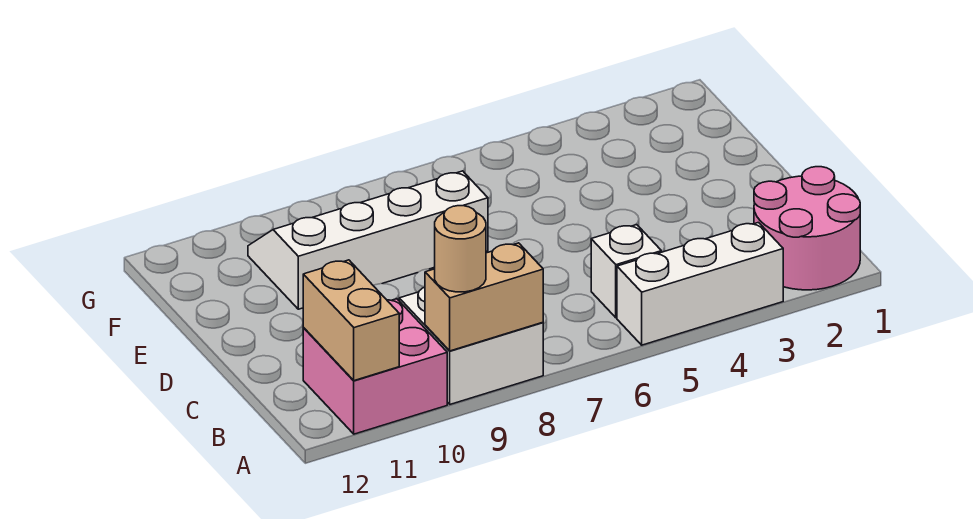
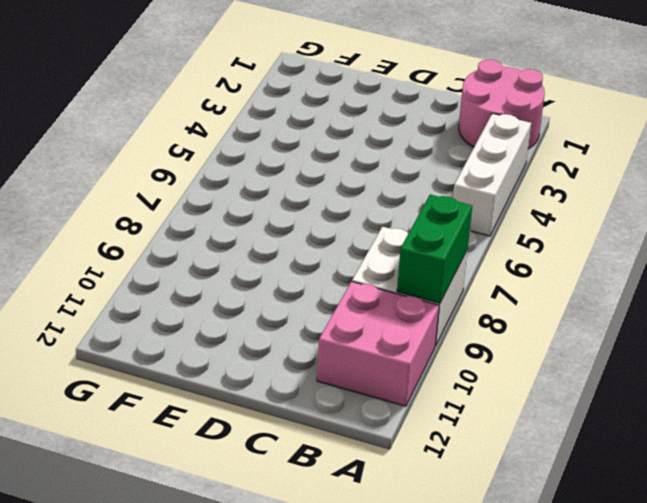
green brick A8:A9 level 2 -> tan brick A8:A9 level 2
none -> white brick B5 level 1
none -> white slope E7:F10 level 1 top E

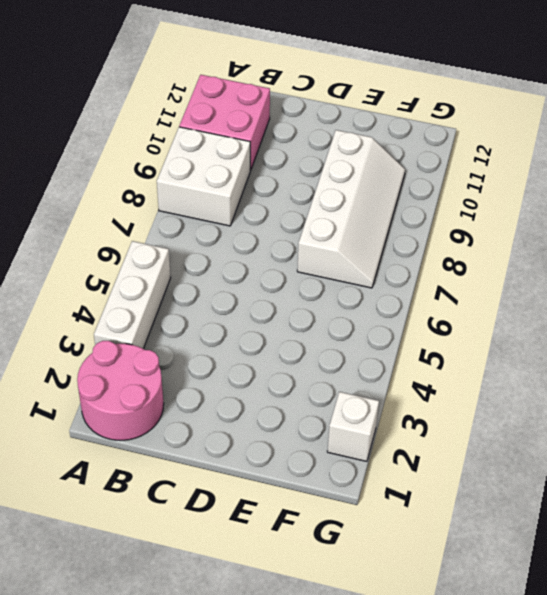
white brick G2 level 1 -> white brick B5 level 1
none -> tan brick A8:A9 level 2
none -> tan brick A11:B11 level 2

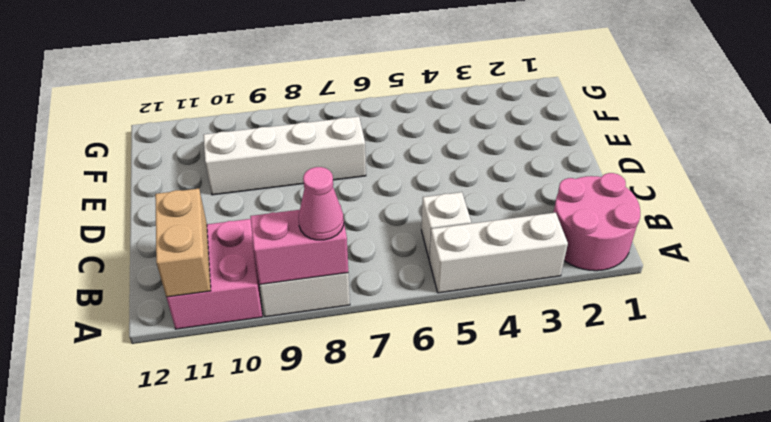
pink brick A8:A9 level 2 -> tan brick A8:A9 level 2
pink cone A8 level 3 -> none
none -> tan round brick A9 level 3

